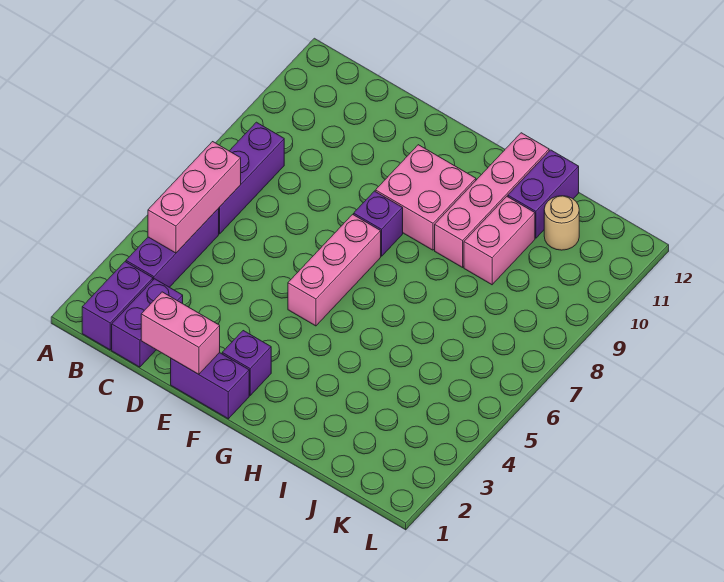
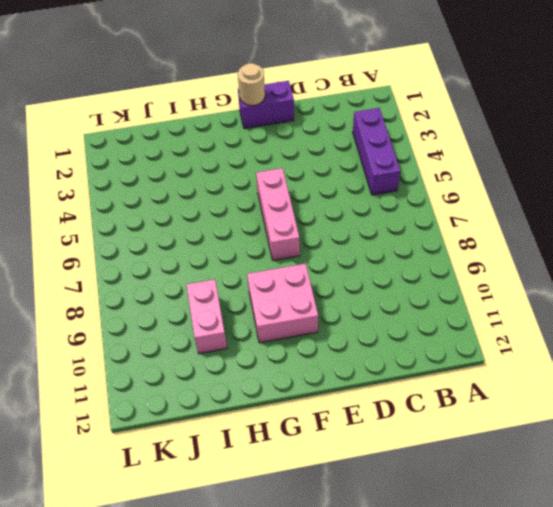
tan round brick F1 level 2 -> tan round brick J11 level 1
none -> purple brick B1:B2 level 1
none -> purple brick B6:B8 level 1
none -> purple brick C1:C2 level 1

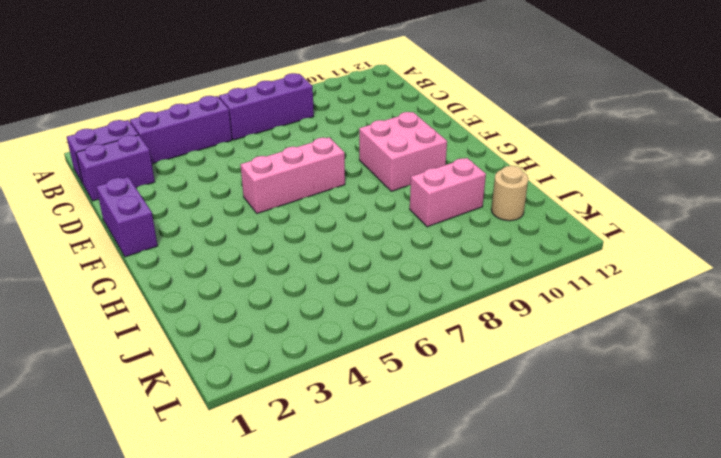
none -> purple brick F2 level 1
none -> purple brick F8 level 1
none -> pink brick H9:H12 level 1

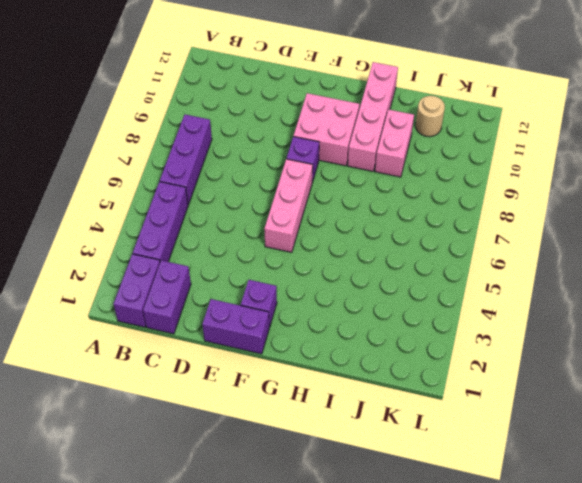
none -> purple brick I11:I12 level 1
none -> pink brick B4:B6 level 2
none -> pink brick D1:E1 level 2

